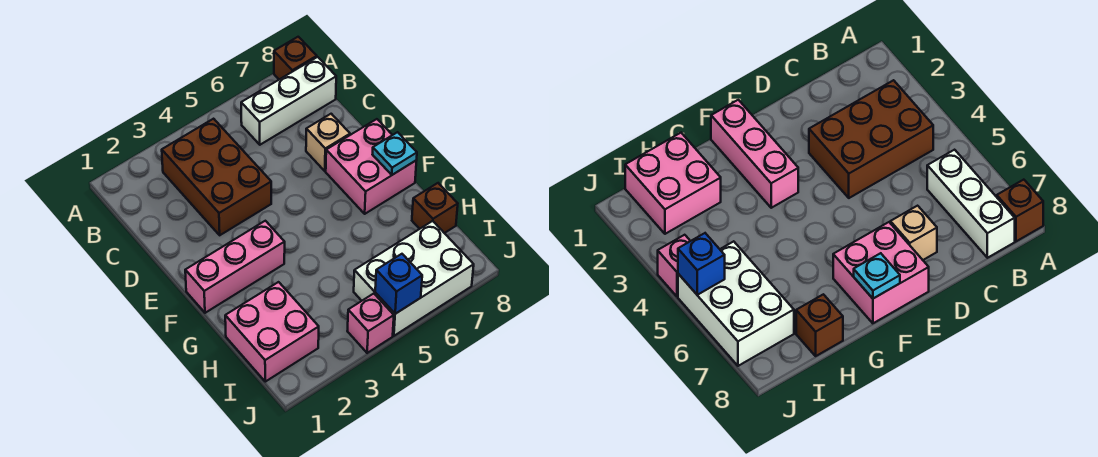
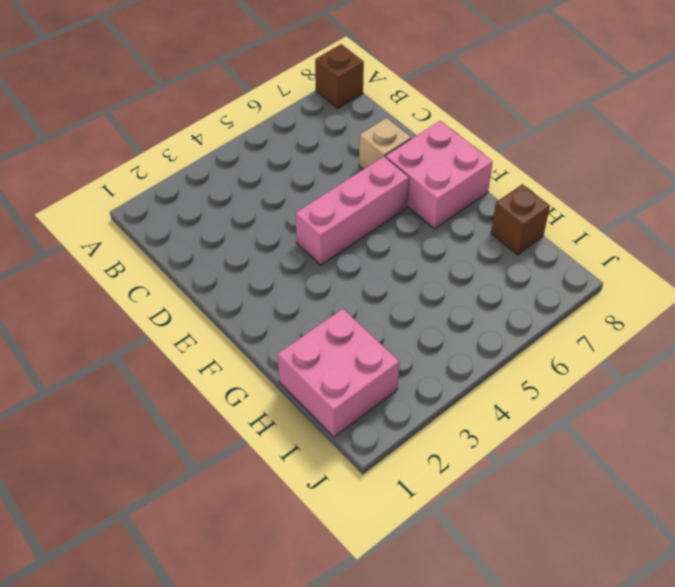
pink brick E4:E6 level 1 -> pink brick F1:F3 level 1
none -> brown brick B3:D4 level 1
none -> white brick B6:B8 level 1
none -> white brick I5:J7 level 1

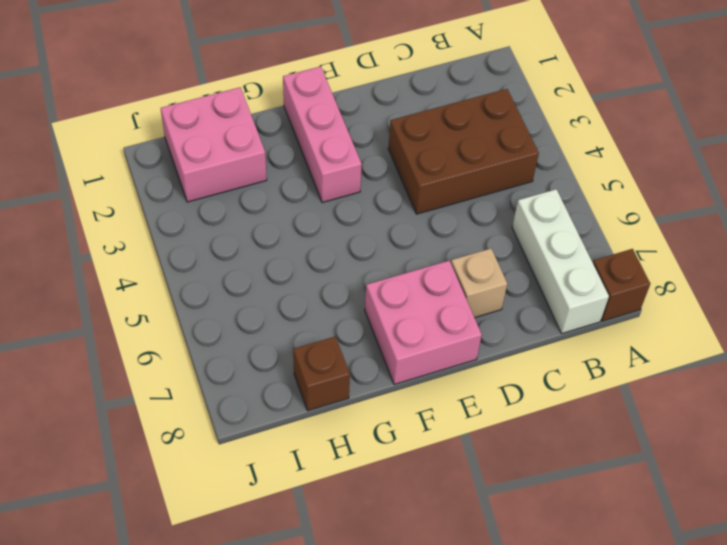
none -> white brick I5:J7 level 1
none -> pink brick J4 level 1
none -> cyan plate F8 level 2

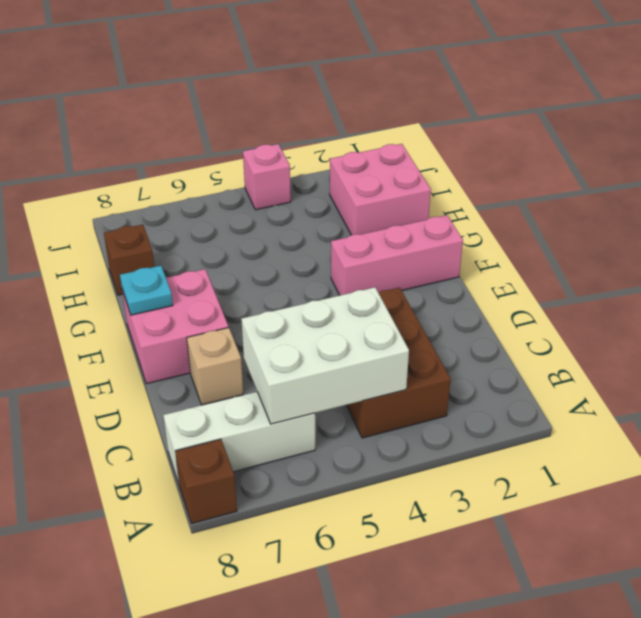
white brick B4:C6 level 2 -> white brick I5:J7 level 1
none -> blue brick J5 level 2

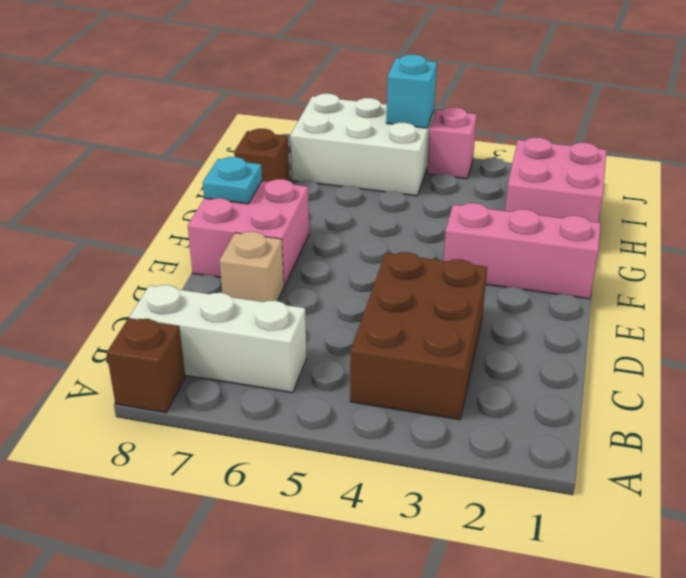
cyan brick J5 level 2 -> blue brick J5 level 2

